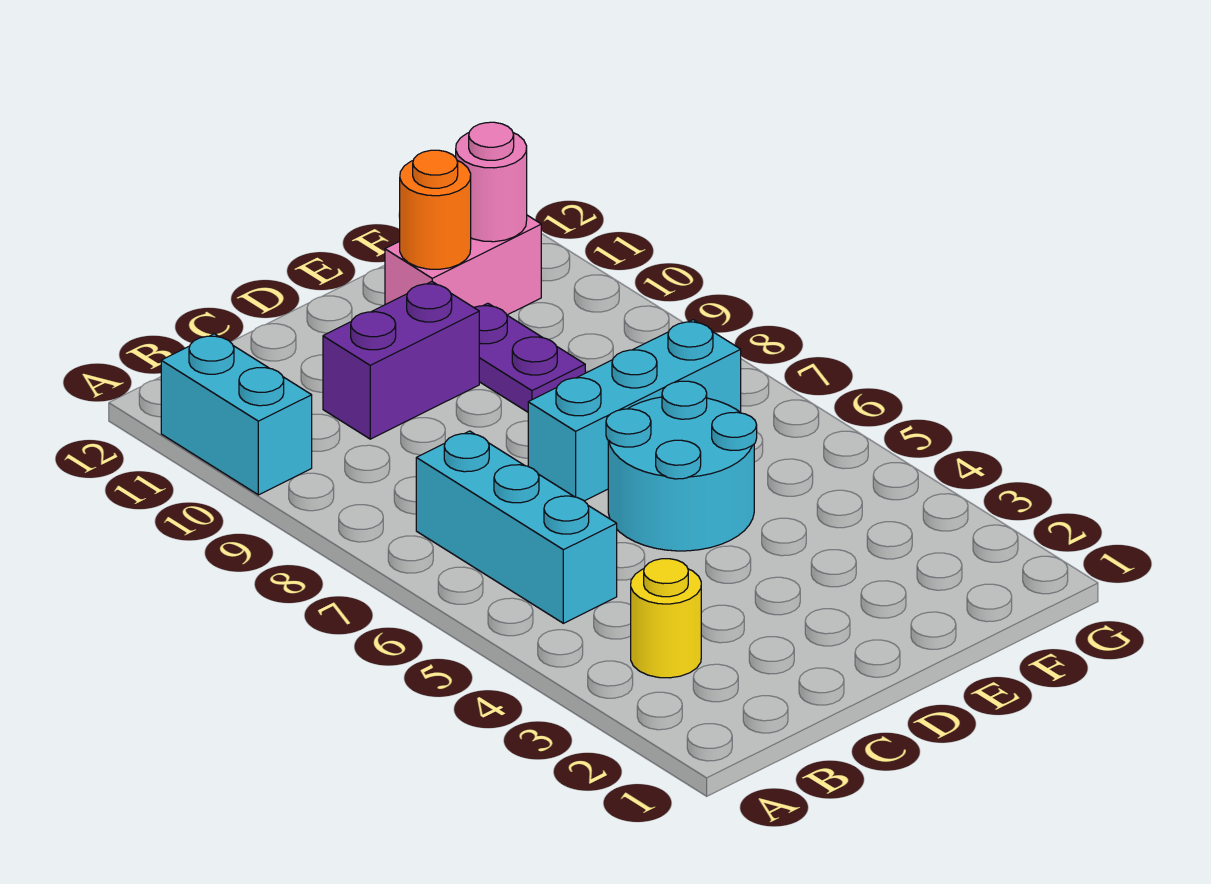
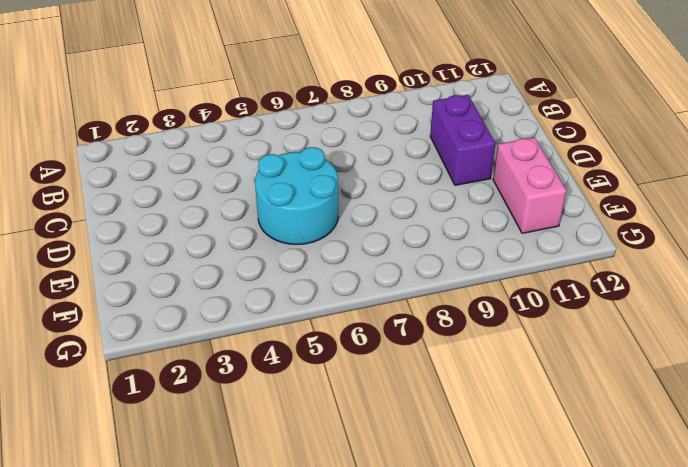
none -> cyan brick A10:A11 level 1
none -> yellow round brick B3 level 1

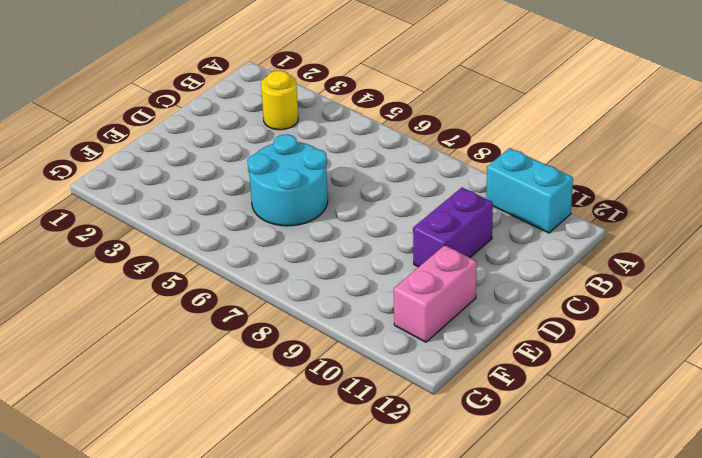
none -> cyan brick B5:B7 level 1
none -> cyan brick D7:F7 level 1

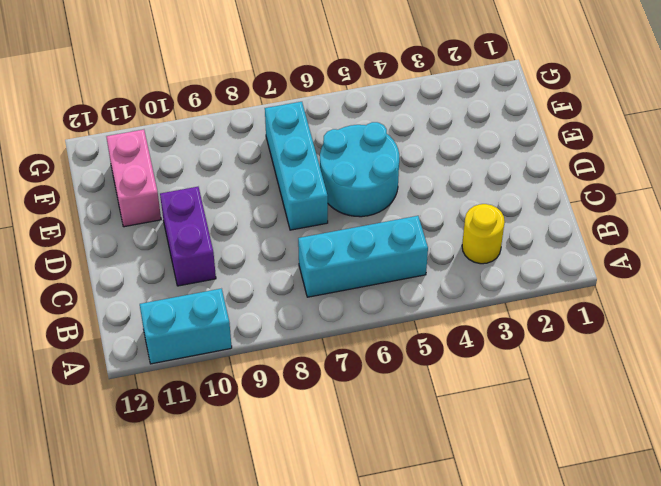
none -> purple plate E9:E10 level 1
none -> orange round brick E11 level 2

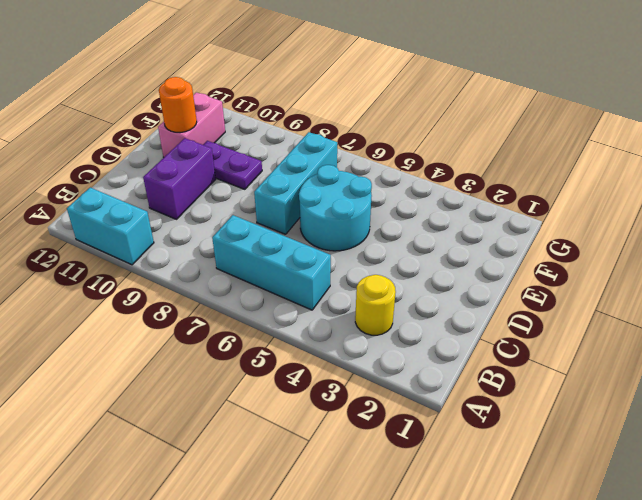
none -> pink round brick F11 level 2

